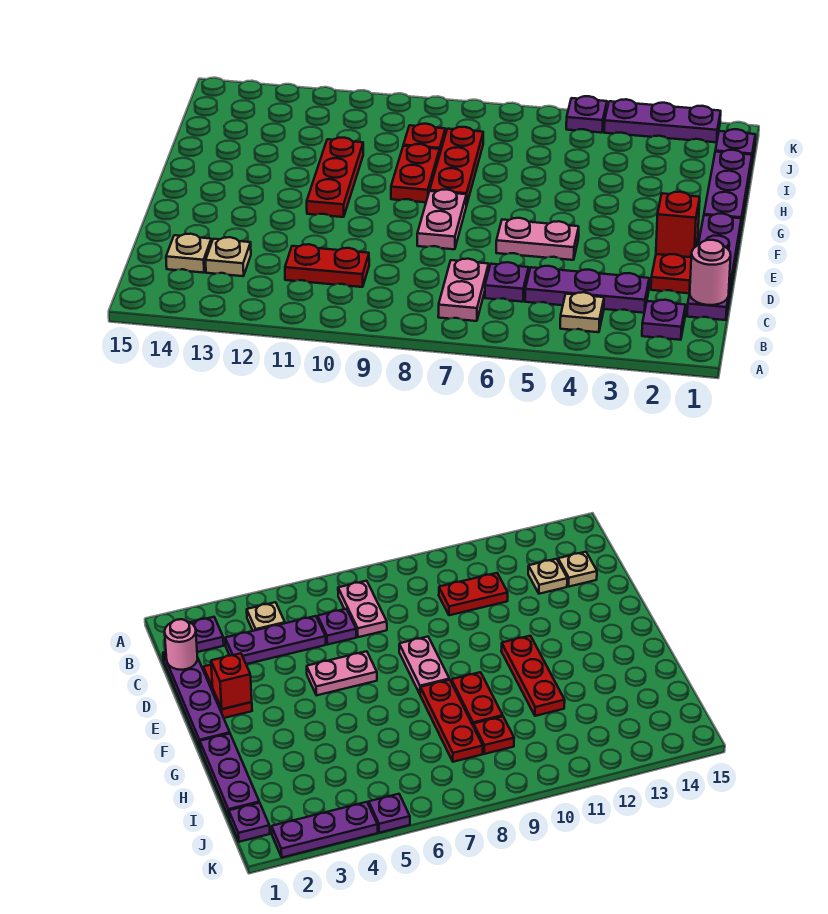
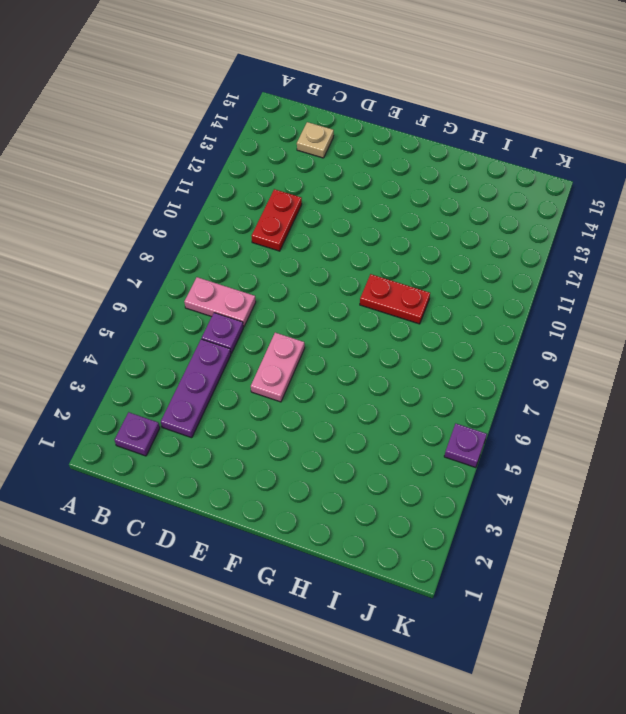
none -> tan plate B4 level 1
none -> purple plate C1:F1 level 1
none -> tan plate C13 level 1

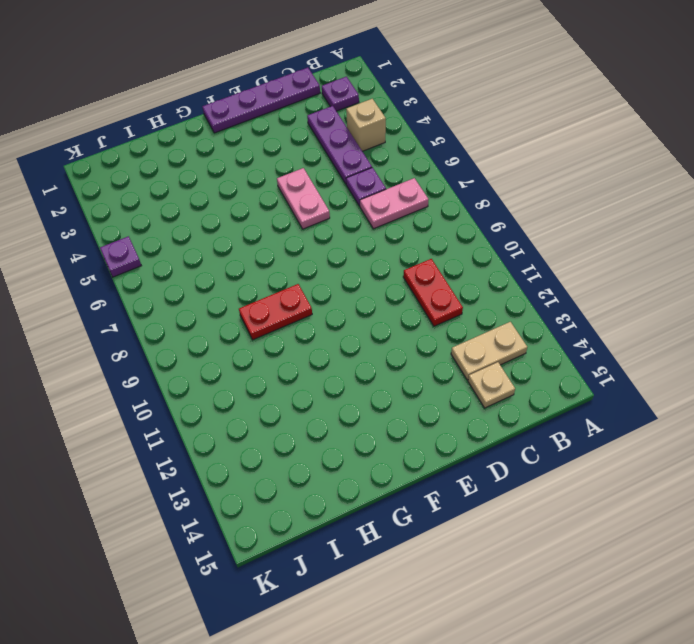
tan brick B4 level 1 -> tan plate B4 level 1
tan plate B13:C13 level 1 -> tan plate C13 level 1
none -> red plate D2:E2 level 1
none -> pink plate E8:F8 level 1
none -> red plate F11:H11 level 1

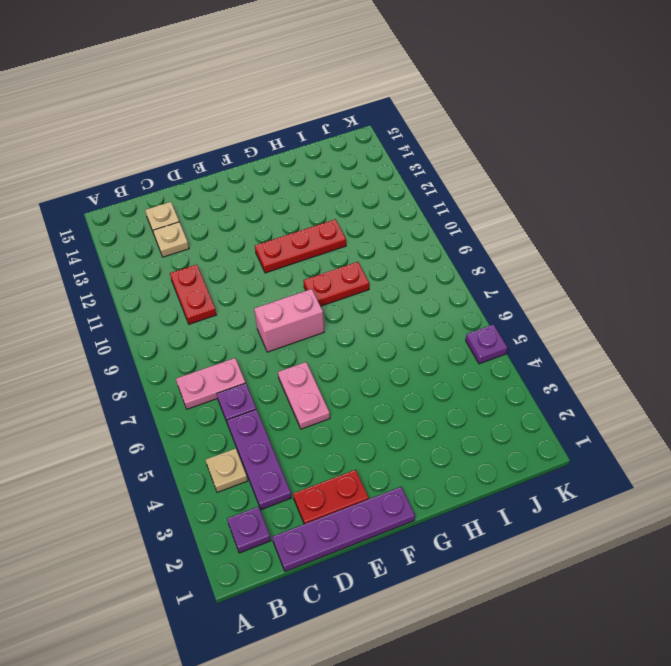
pink brick E8:F8 level 1 -> pink plate E8:F8 level 1
none -> purple plate G1:I1 level 1
none -> red plate G8:I8 level 1
none -> red plate I9 level 1

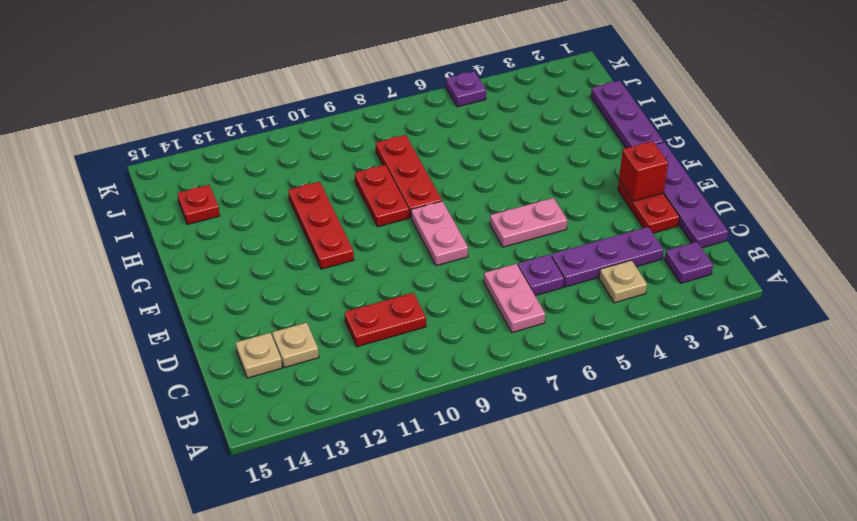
red plate I14 level 1 -> red plate I9 level 1
none -> purple plate J1 level 1
none -> purple plate K2:K4 level 1
none -> pink round brick C1 level 2

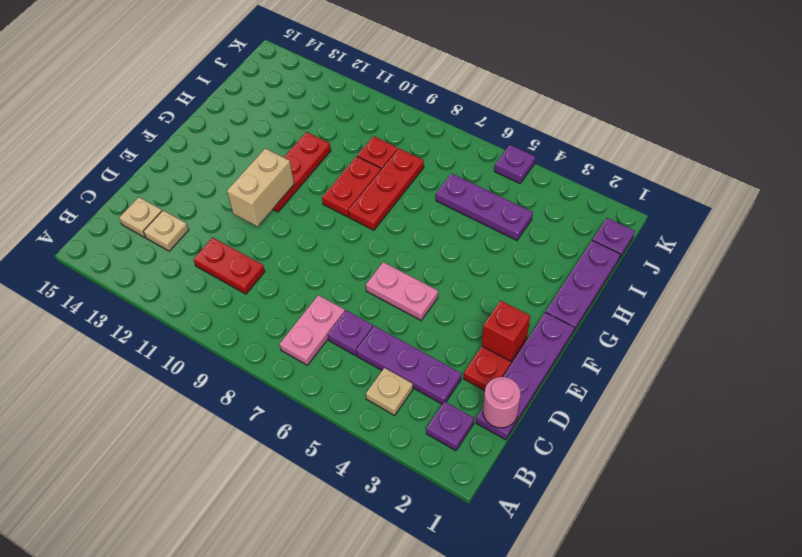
tan brick E11:F11 level 2 -> none
purple plate I4:I6 level 1 -> purple plate K2:K4 level 1
none -> pink plate E8:F8 level 1

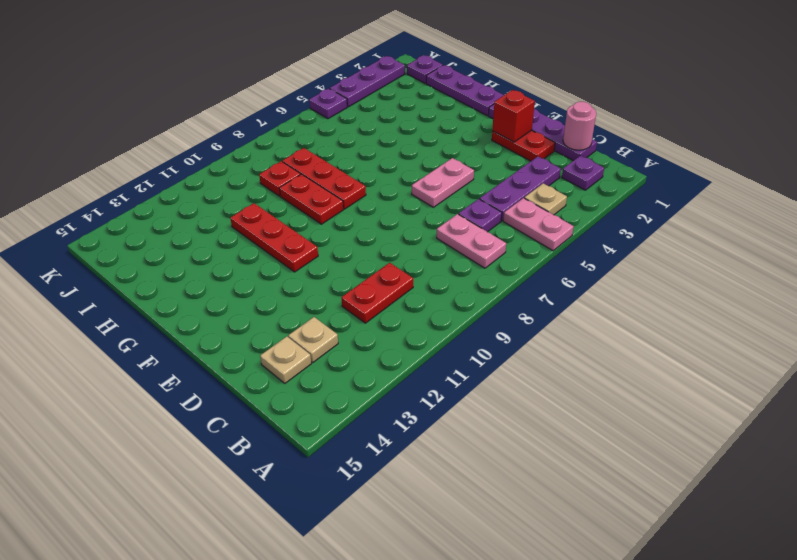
pink plate A5:B5 level 1 -> pink plate E8:F8 level 1

